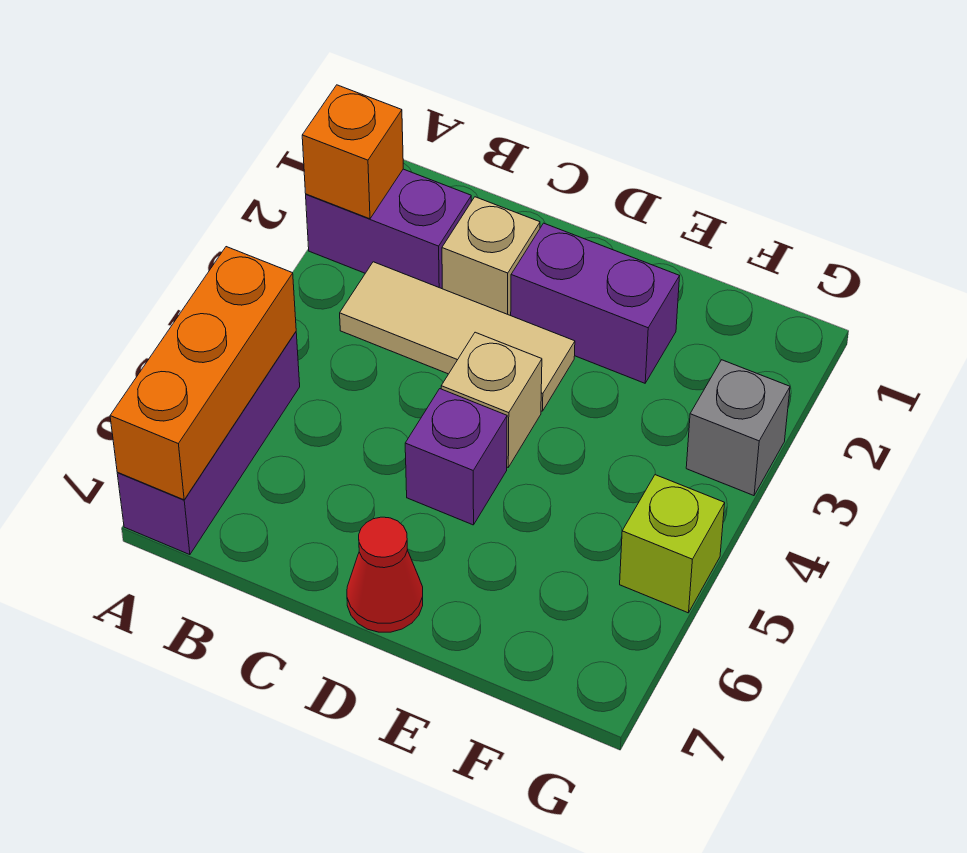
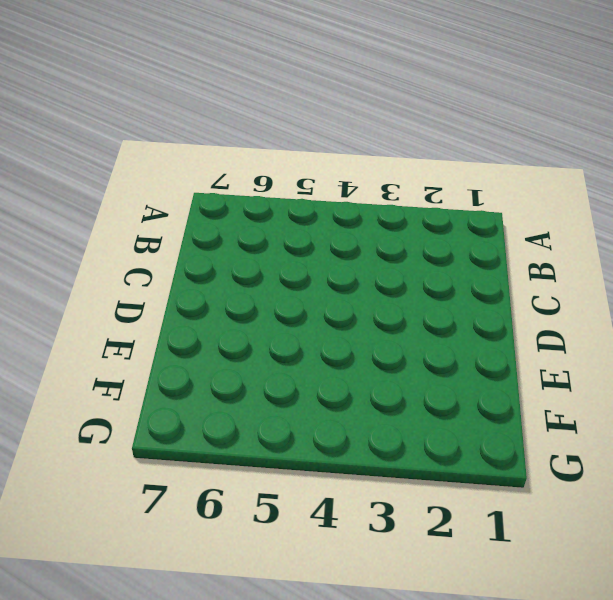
none -> purple brick A2:B2 level 1
none -> purple brick A5:A7 level 1
none -> tan tile B3:D3 level 1

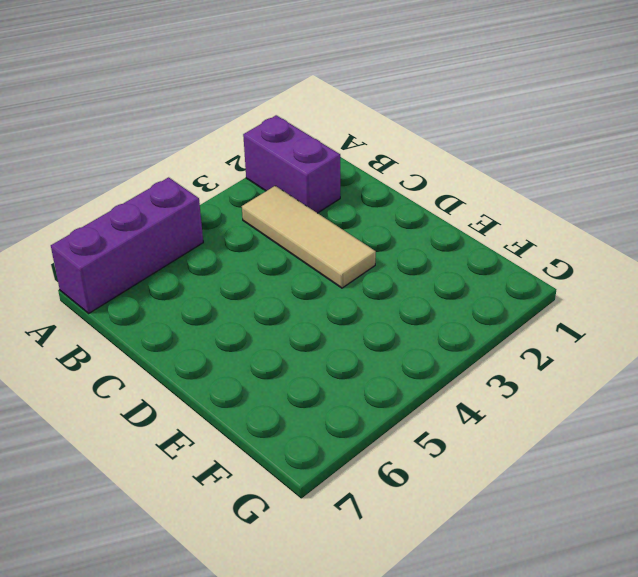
none -> tan brick C2 level 1
none -> purple brick D2:E2 level 1
none -> tan brick D4 level 1

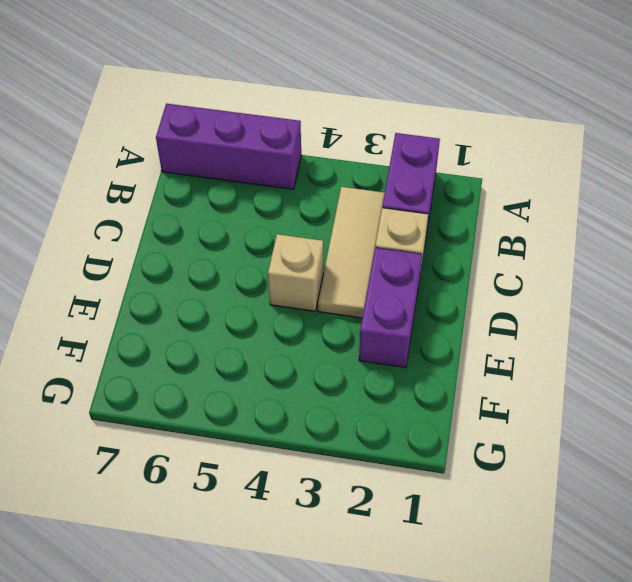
none -> purple brick D5 level 1
none -> red cone D7 level 1
none -> grey brick G3 level 1

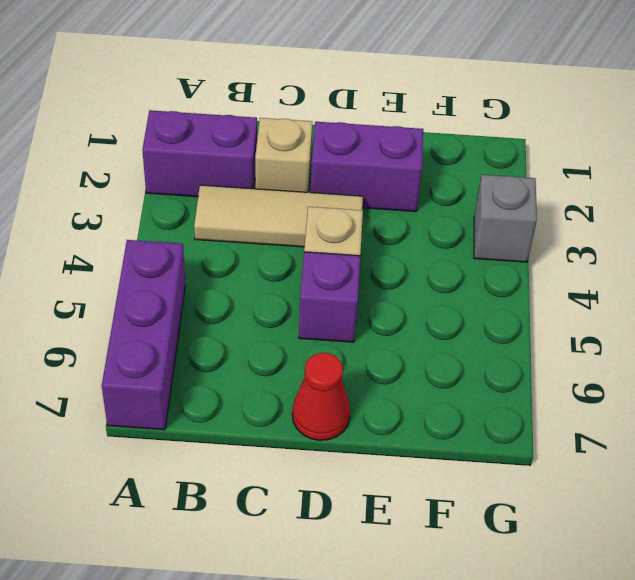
none -> lime brick G5 level 1
none -> orange brick A2 level 2
none -> orange brick A5:A7 level 2

